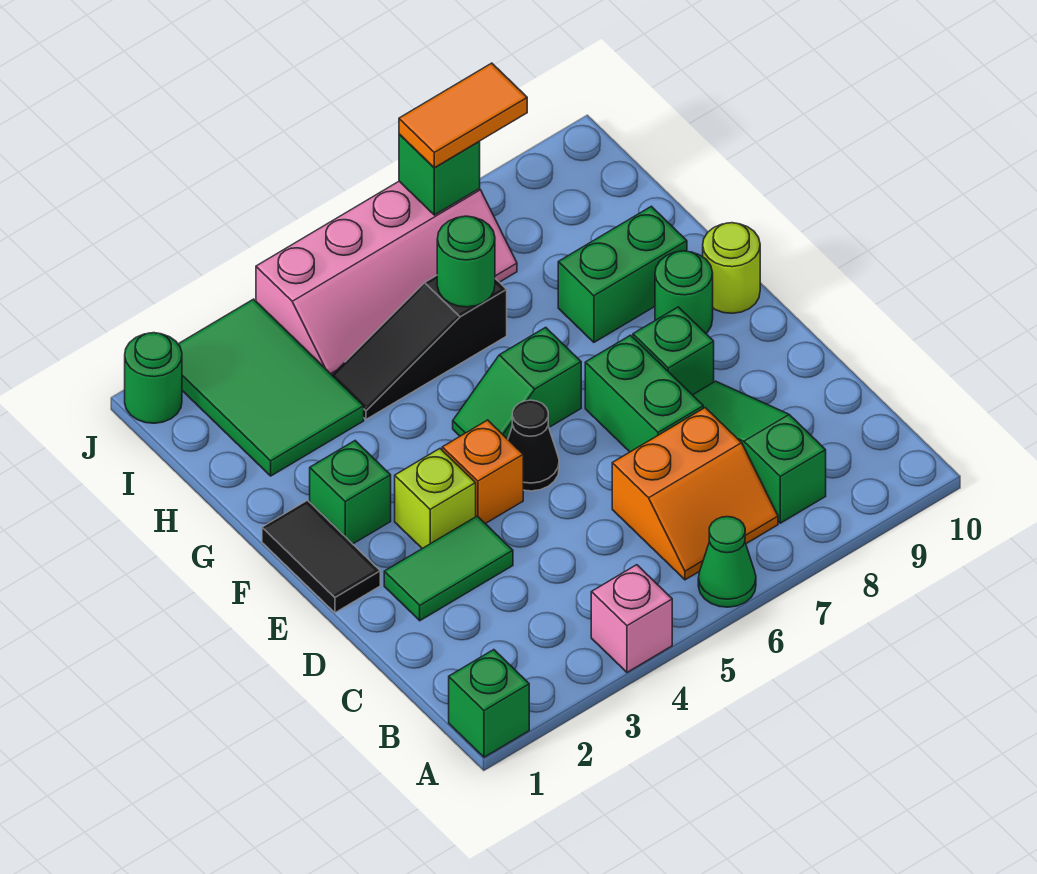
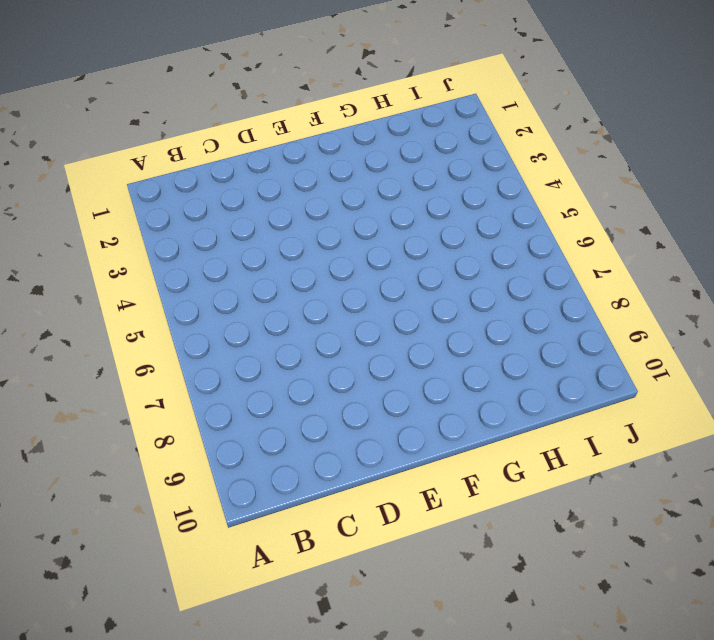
none -> green brick A1 level 1
none -> pink brick A4 level 1
none -> green cone A6 level 1

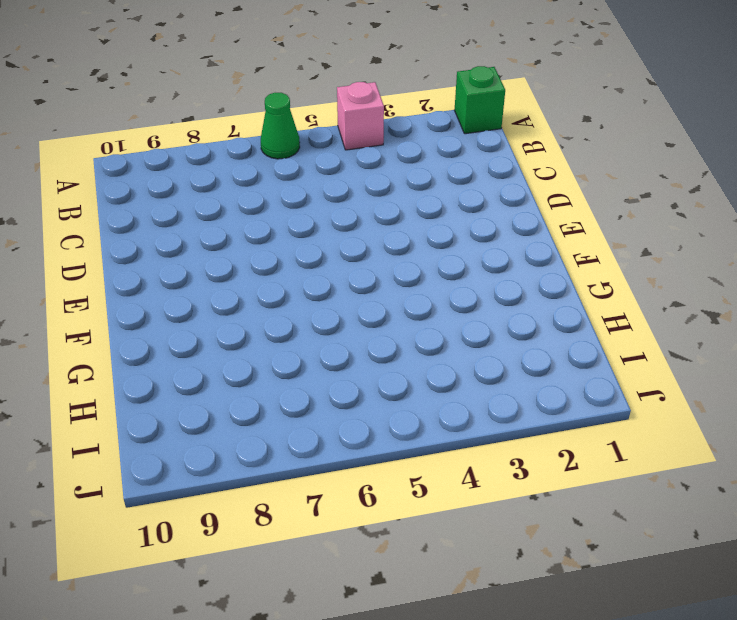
none -> orange slope B6:C7 level 1 top C
none -> green slope B8:D8 level 1 top B
none -> green tile D2:D3 level 1

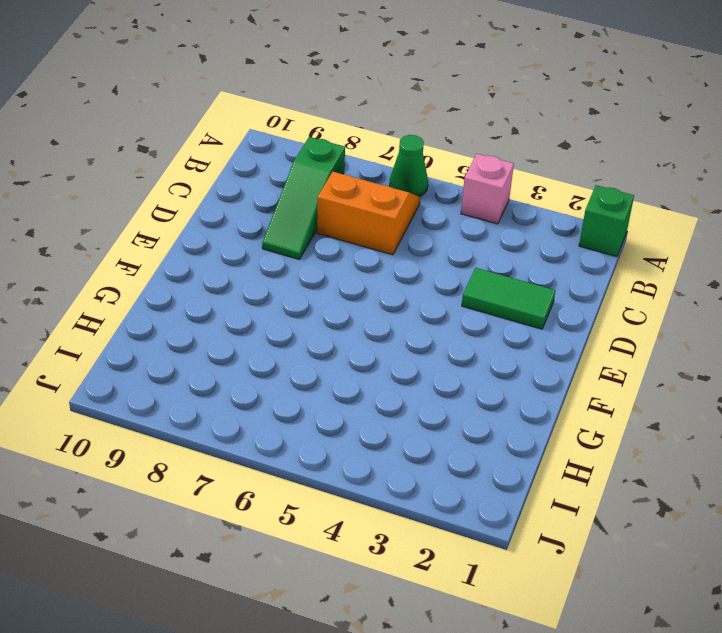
none -> green brick D7:E7 level 1
none -> black tile E1:F1 level 1
none -> lime brick E3 level 1

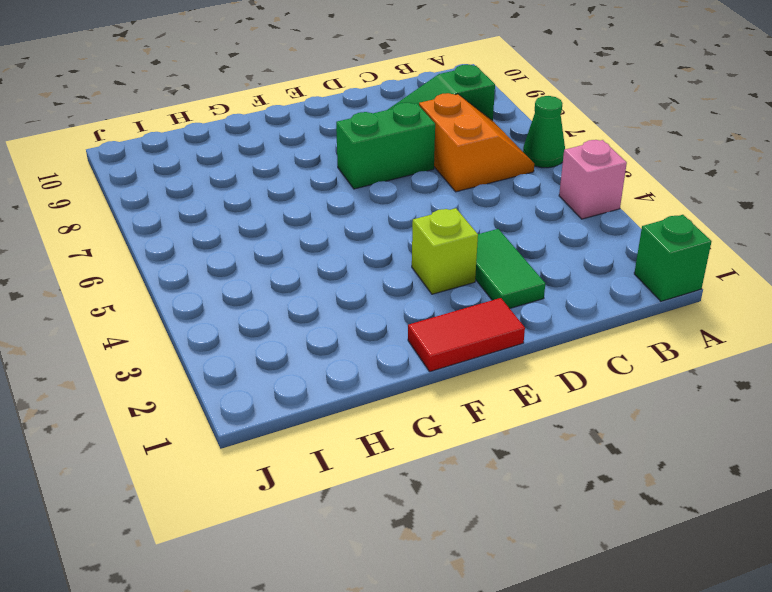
red tile E1:F1 level 1 -> black tile E1:F1 level 1
none -> orange brick E4 level 1
none -> black cone E5 level 1
none -> green brick E8 level 1

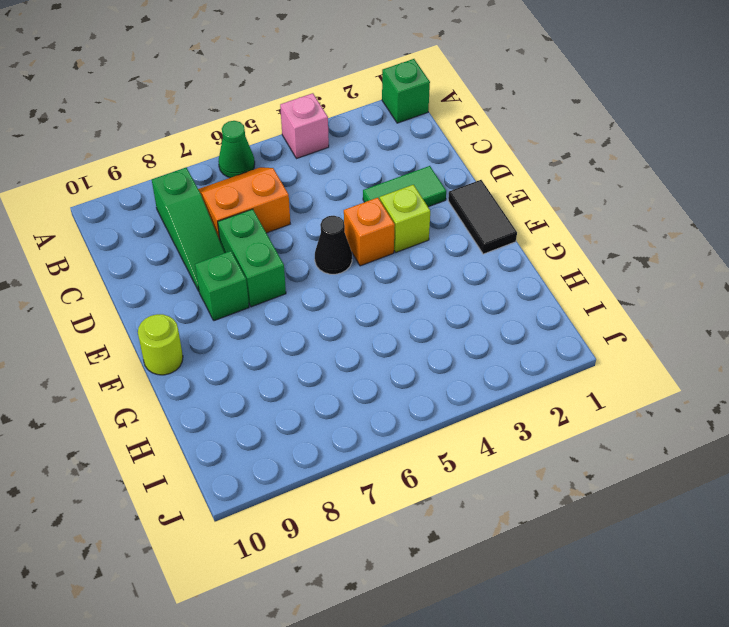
none -> green brick F2 level 1
none -> green slope F5:F6 level 1 top 6
none -> green round brick F9 level 1

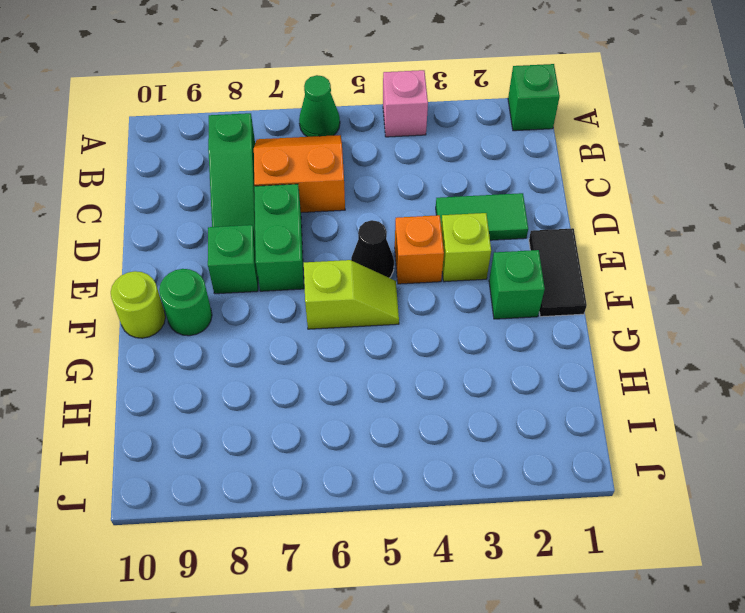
lime slope F5:F6 level 1 top 6 -> green slope F5:F6 level 1 top 6
none -> green brick G8:G9 level 1
none -> green tile H2:J3 level 1
none -> black slope H4:H6 level 1 top 6

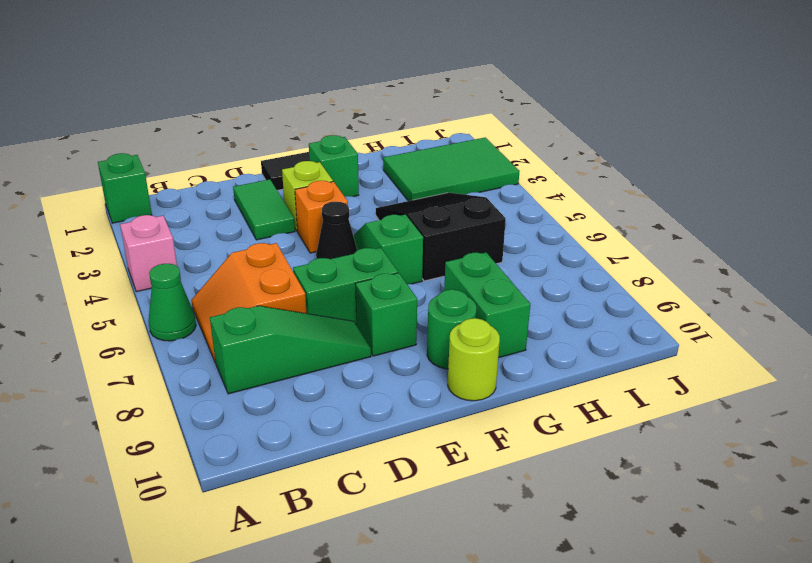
black slope G4:H6 level 1 top 6 -> black slope H4:H6 level 1 top 6
none -> pink slope I4:J7 level 1 top J
none -> green round brick J1 level 1
none -> green round brick H6 level 2

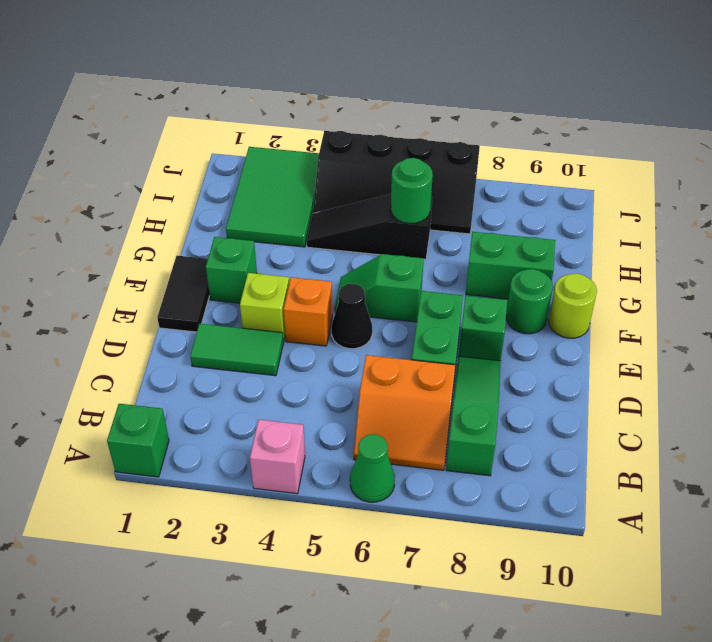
black slope I4:J7 level 1 top J -> pink slope I4:J7 level 1 top J
none -> green round brick J1 level 1
none -> green brick J7 level 2
none -> orange tile J7:J8 level 3

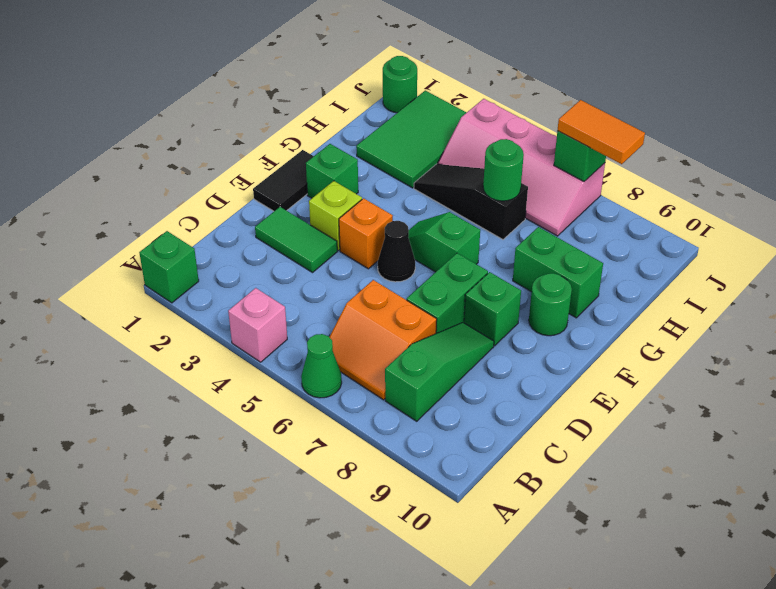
none -> lime round brick F10 level 1

